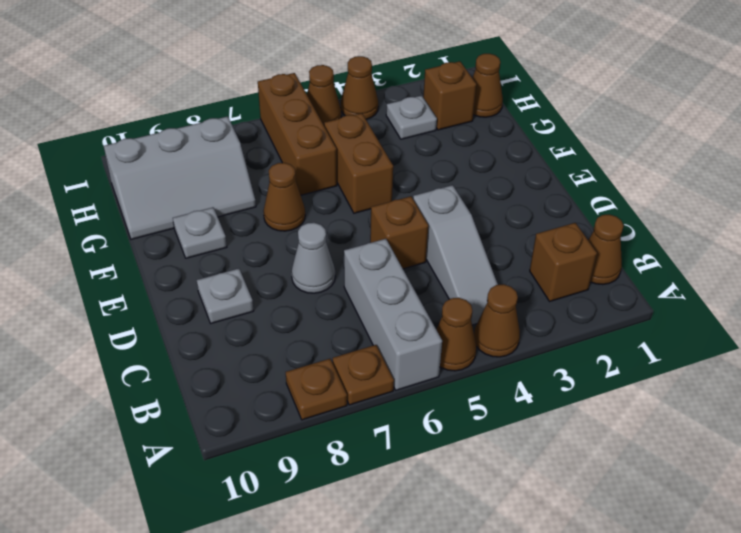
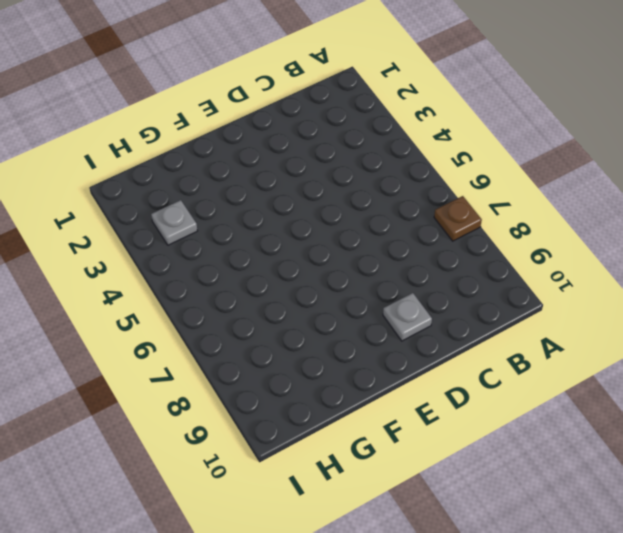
none -> brown cone A4 level 1
none -> brown cone A5 level 1
none -> grey brick A6:C6 level 1

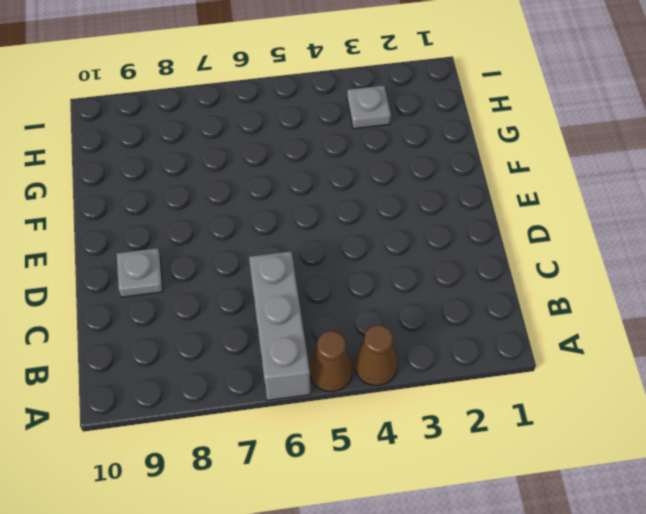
none -> brown plate A7 level 1
none -> brown plate A8 level 1
none -> brown cone B1 level 1

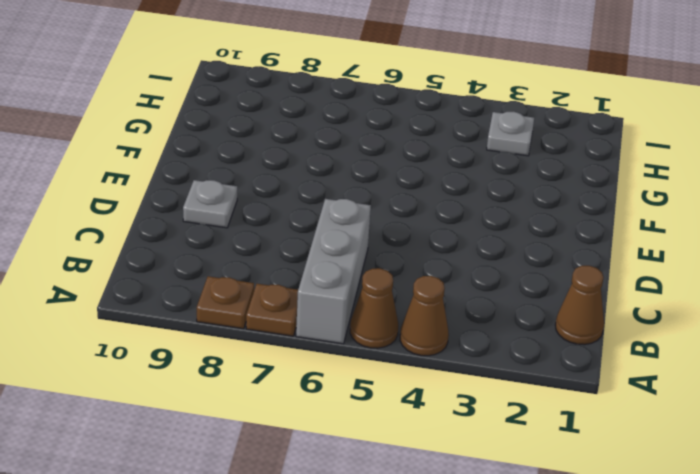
none -> brown brick B2 level 1
none -> grey slope B4:D4 level 1 top D
none -> brown brick D5 level 1

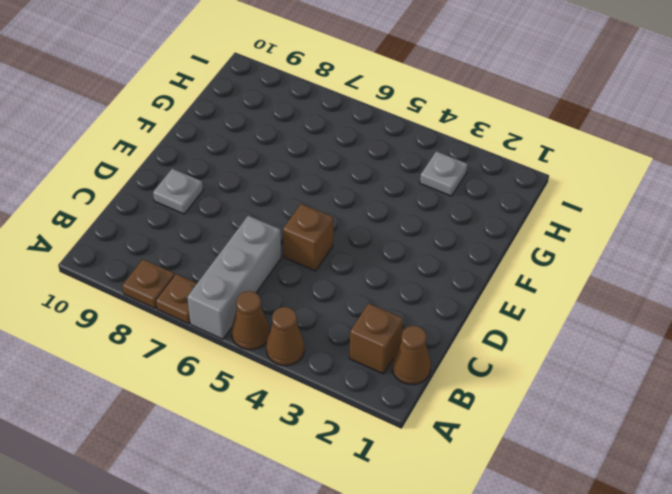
none -> grey slope B4:D4 level 1 top D
none -> grey cone D7 level 1
none -> brown brick F5:G5 level 1

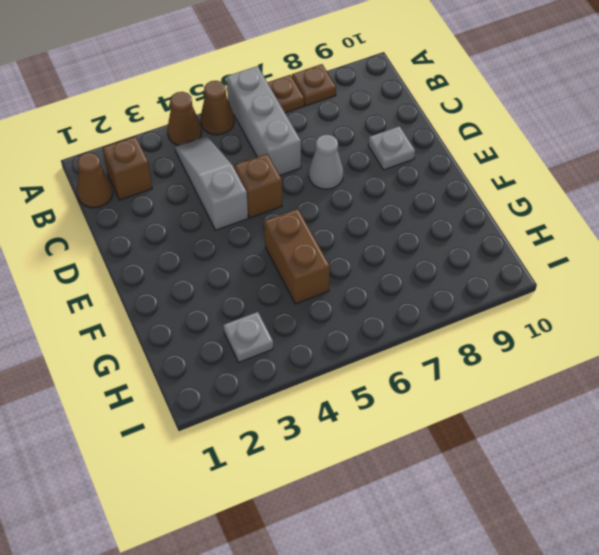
none -> brown cone F7 level 1
none -> grey plate F9 level 1
none -> brown brick G6:I6 level 1

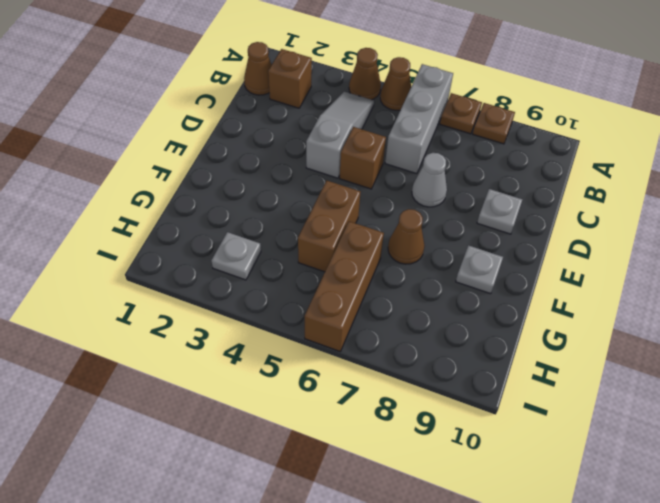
none -> grey slope G8:H10 level 1 top H
none -> brown cone H1 level 1
none -> brown brick H2 level 1

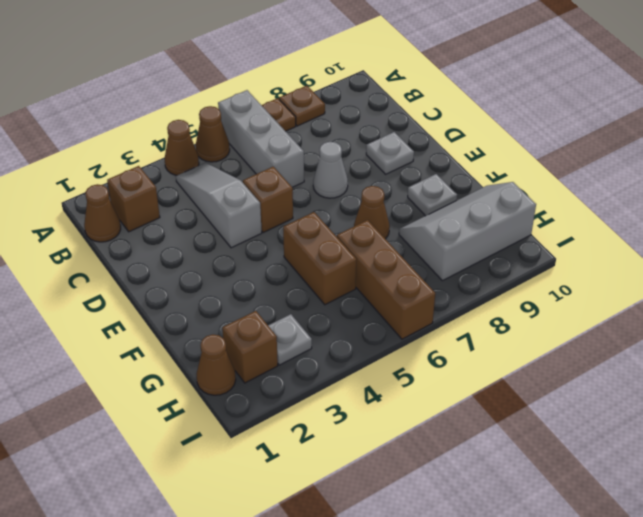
none -> brown cone I4 level 1
none -> brown cone I5 level 1

